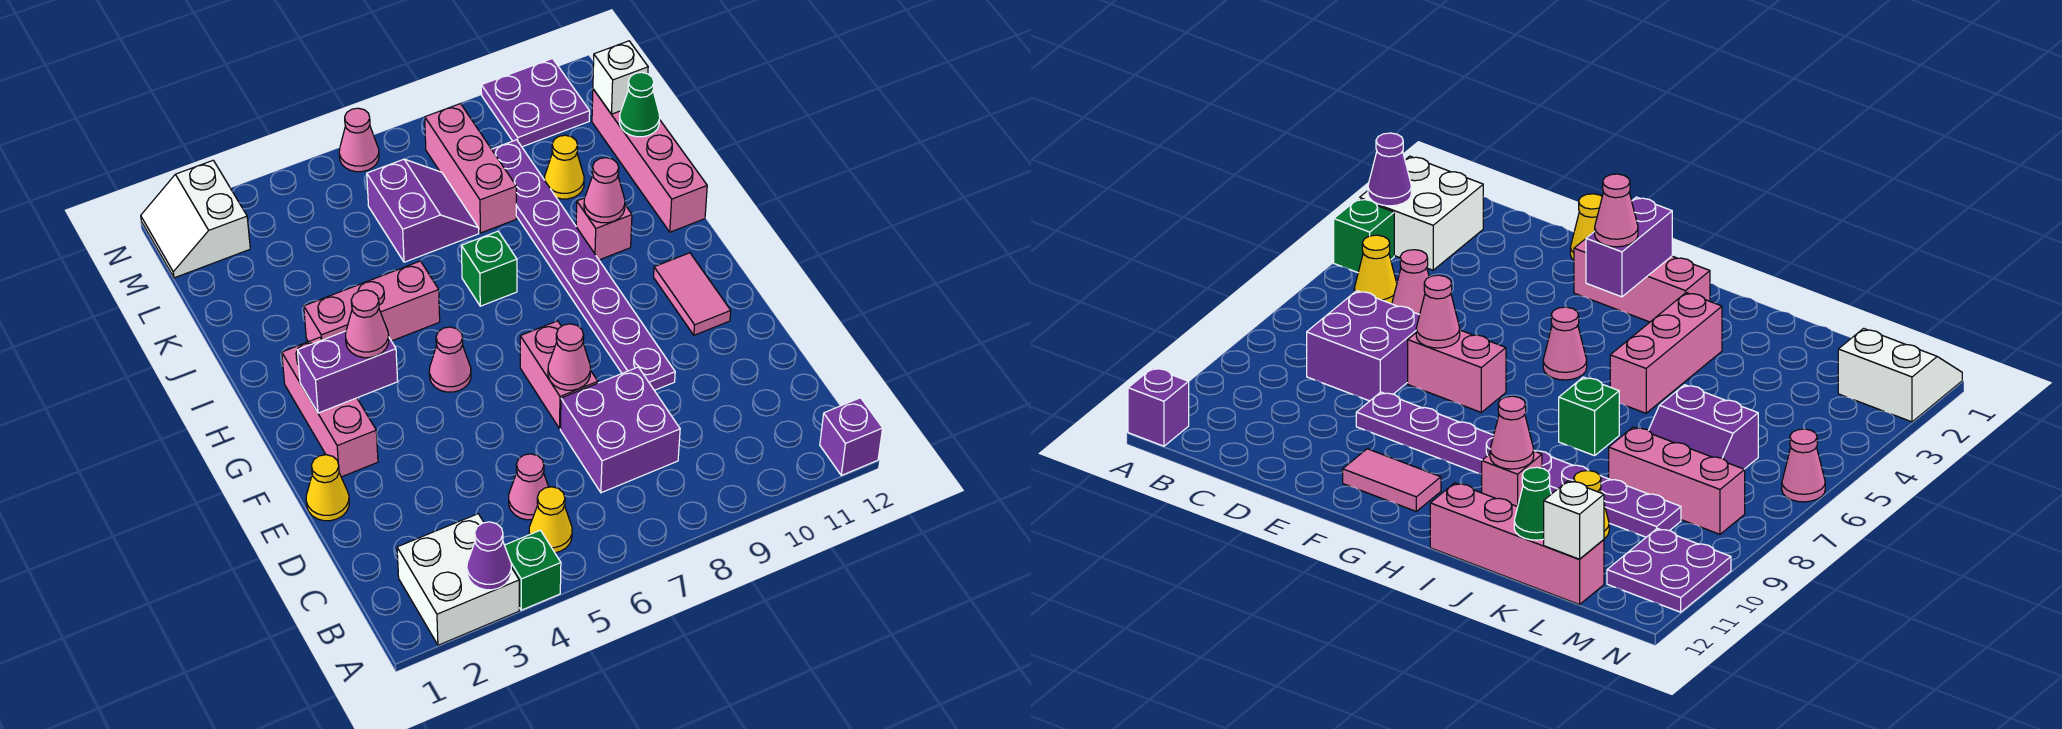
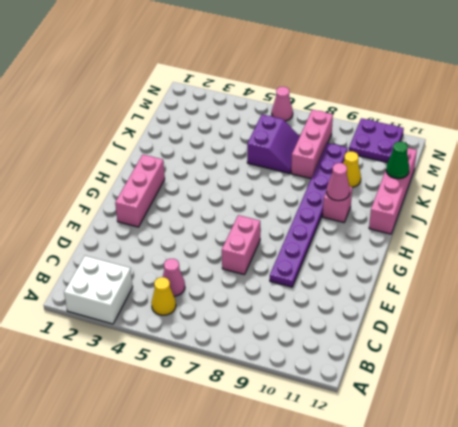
none -> green brick A4 level 1
none -> purple brick A12 level 1
none -> purple brick C7:D8 level 1

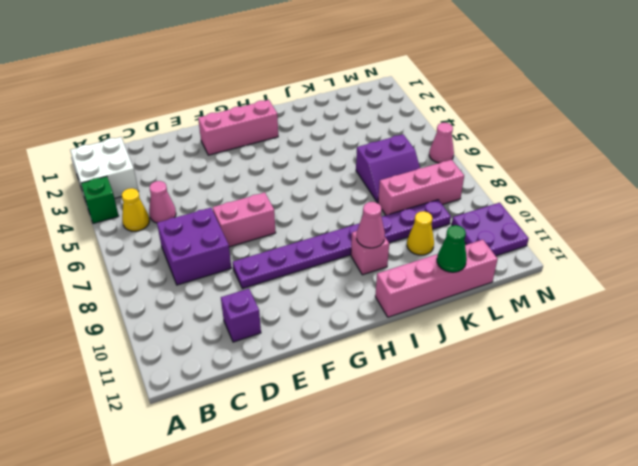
purple brick D11 level 1 -> purple brick A12 level 1
none -> yellow cone E1 level 1
none -> pink tile F11:G11 level 1
none -> pink cone G5 level 1

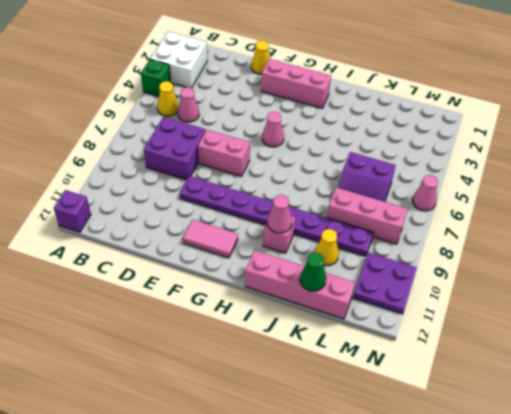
none -> pink brick I3:I5 level 1
none -> green brick I7 level 1
none -> white slope M1:N2 level 1 top 2

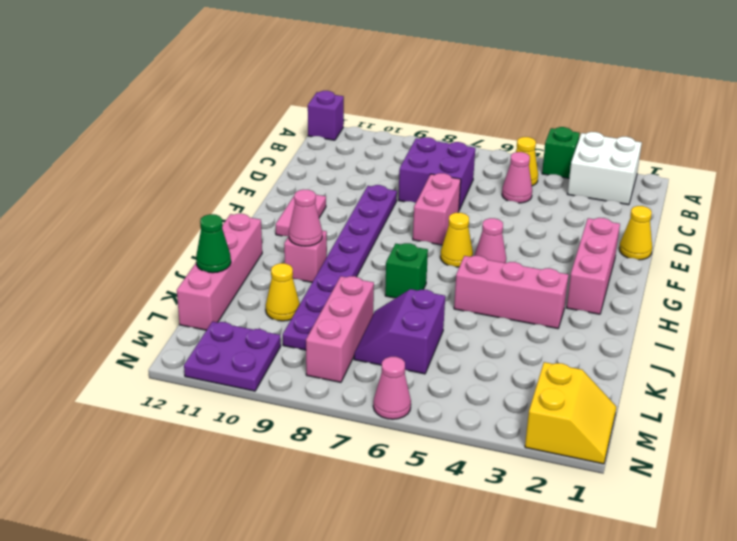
yellow cone G6 level 1 -> none
yellow slope M1:N2 level 1 top 2 -> white slope M1:N2 level 1 top 2
none -> purple cone A3 level 2
none -> pink cone E7 level 2
none -> purple brick G2:G3 level 2

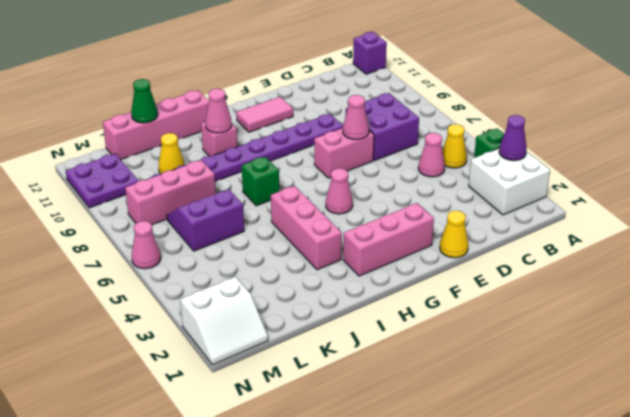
none -> purple brick G2:G3 level 2
none -> white brick L12 level 2
none -> pink cone G3 level 3

